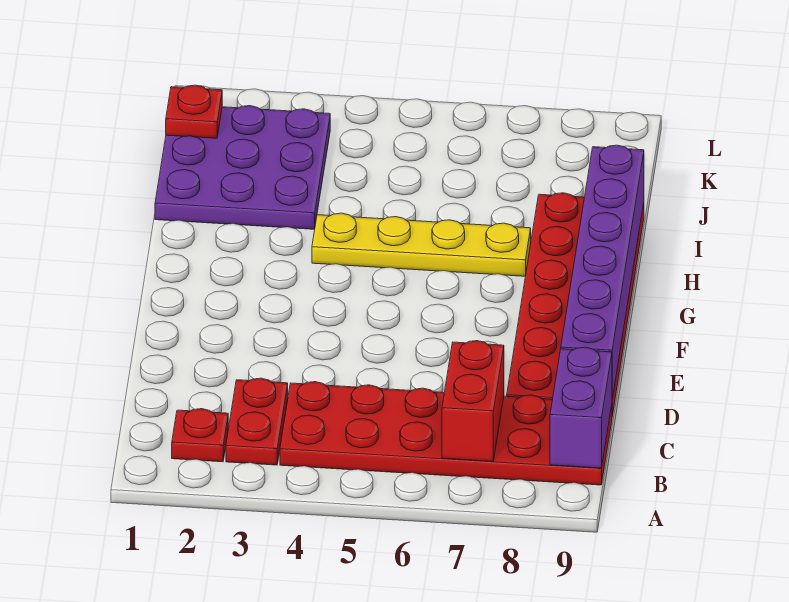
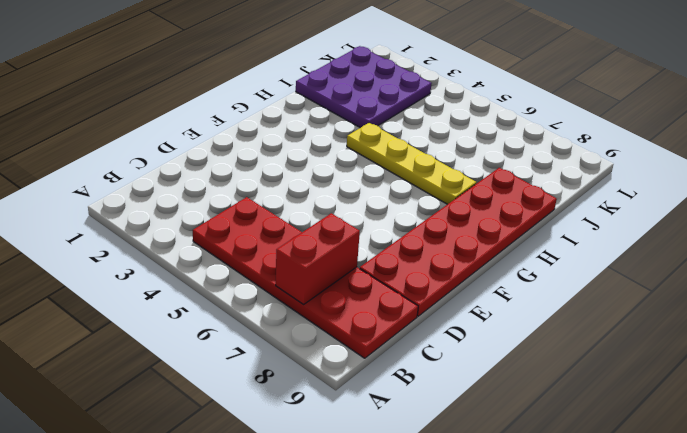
none -> red plate B2 level 1
none -> red plate B3:C3 level 1

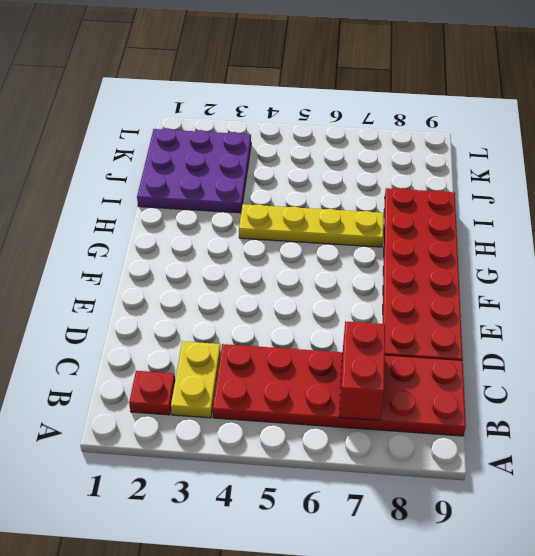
yellow plate B3:C3 level 1 -> red plate B3:C3 level 1
none -> purple brick B9:C9 level 2
none -> purple brick D9:I9 level 2

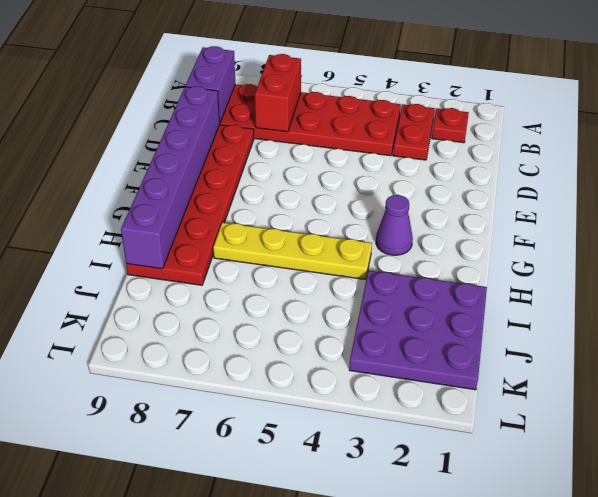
purple cone G3 level 1 -> none
none -> red plate K1 level 2

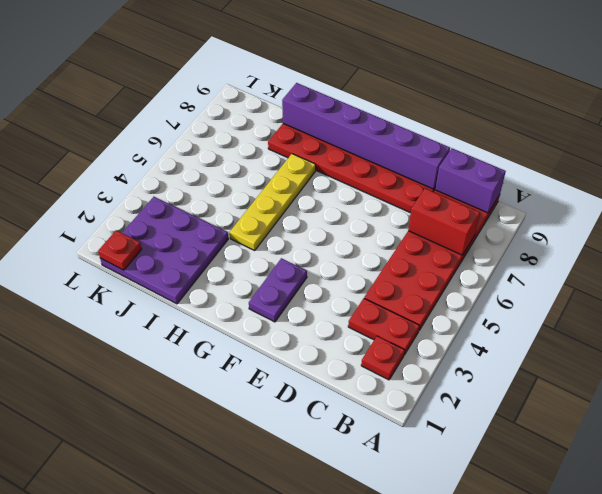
purple plate F2:F3 level 1 -> none

